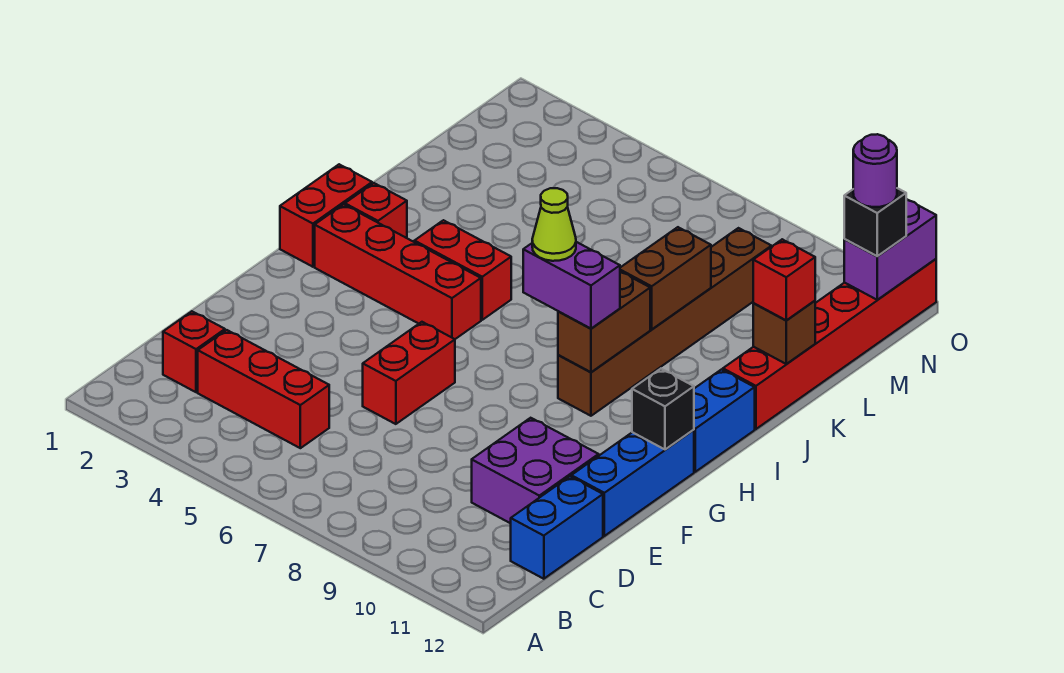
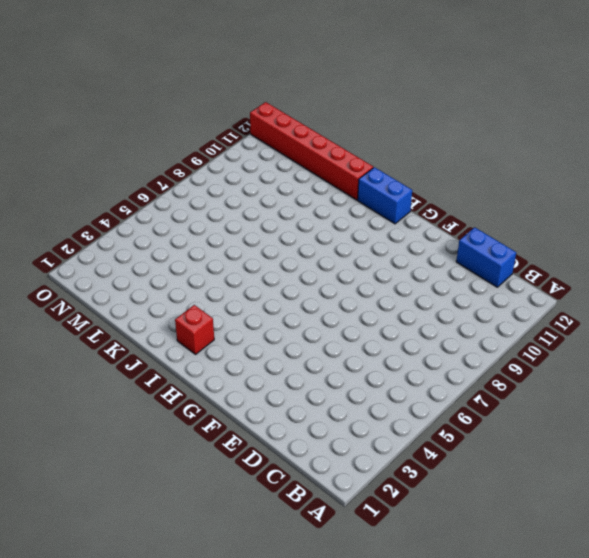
none -> red brick C2 level 1
none -> red brick C3:C5 level 1
none -> purple brick D10:E11 level 1

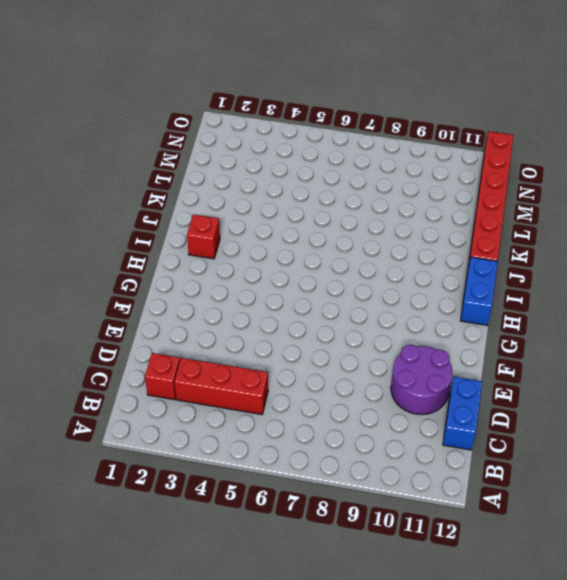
purple round brick D10:E11 level 1 -> purple brick D10:E11 level 1
none -> red brick E6:F6 level 1
none -> blue brick E12:G12 level 1
none -> red brick H1:I1 level 1

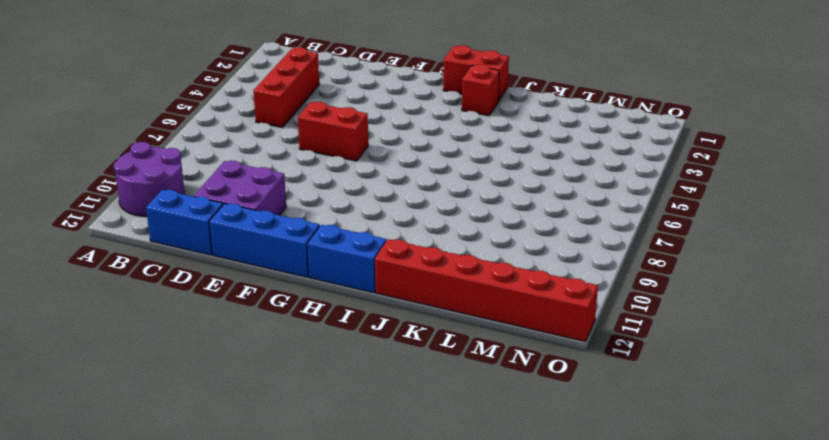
purple round brick A10:B11 level 1 -> none
none -> red brick C2 level 1
none -> red brick H2:H5 level 1
none -> brown brick H9:M9 level 1

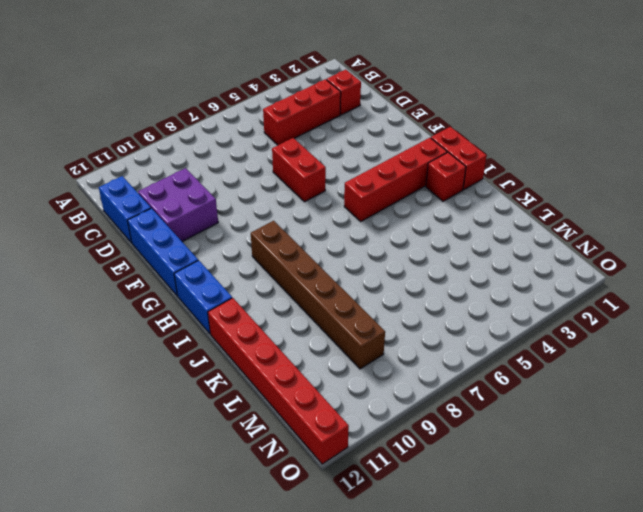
none -> red brick I4:I5 level 1
none -> black brick G12 level 2
none -> brown brick H9:I9 level 2

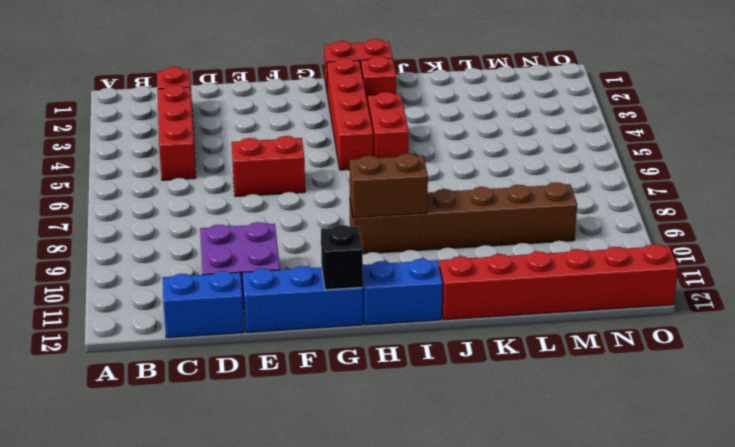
none -> brown brick J9:K9 level 2
none -> brown brick K12 level 2
none -> purple brick N12:O12 level 2

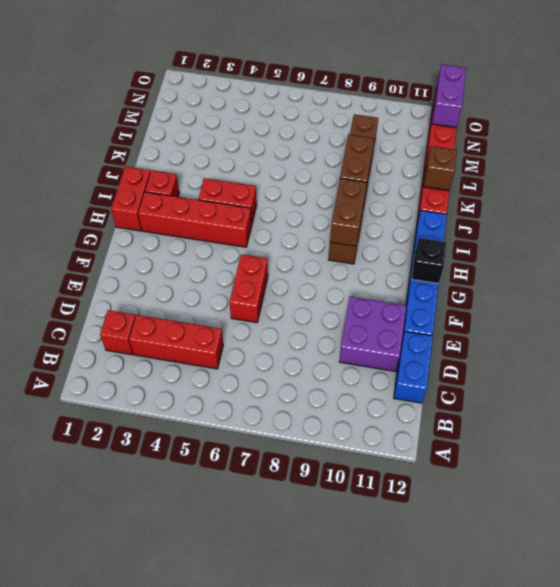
none -> purple brick H8:H9 level 3
none -> red brick K12 level 3
none -> black brick N12 level 3

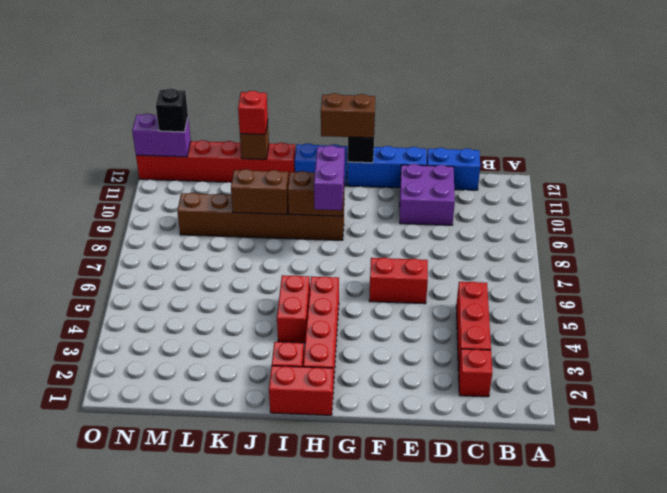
brown brick G12:H12 level 3 -> none
none -> lime cone H8 level 4
none -> purple round brick N12 level 4

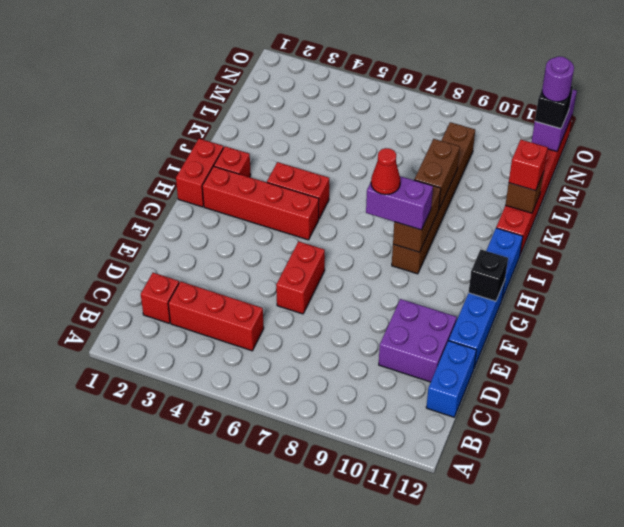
red cone H8 level 4 -> lime cone H8 level 4

